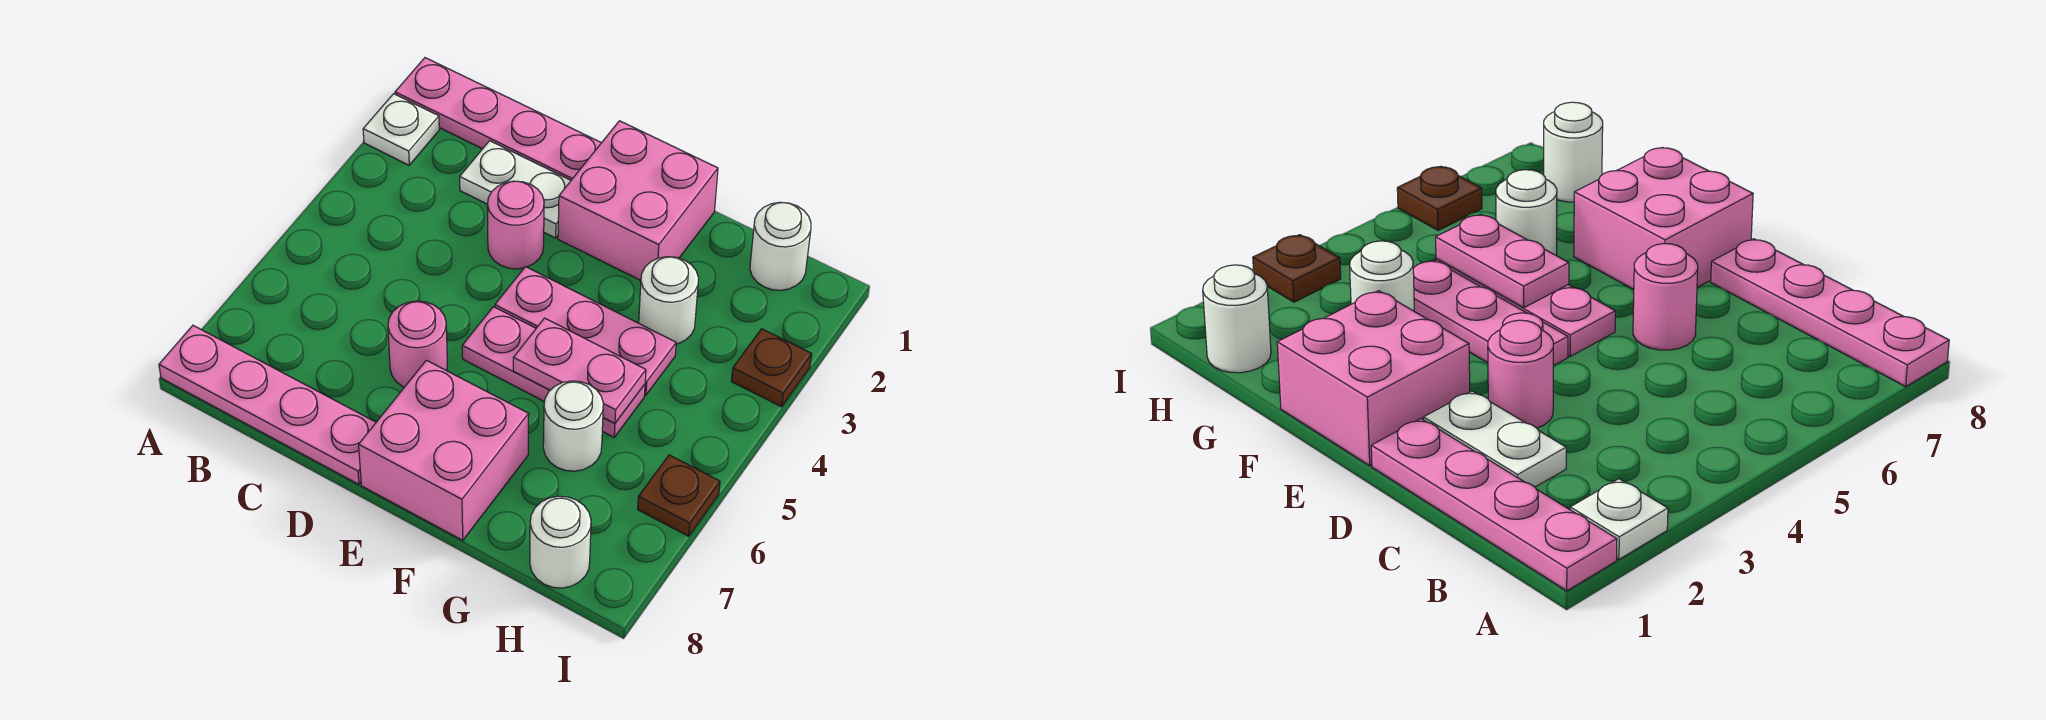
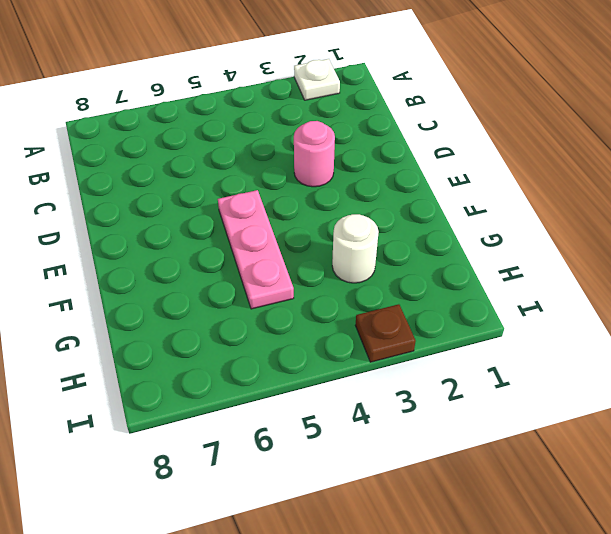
none -> pink plate A1:D1 level 1
none -> pink plate A8:D8 level 1
none -> white plate C2:D2 level 1

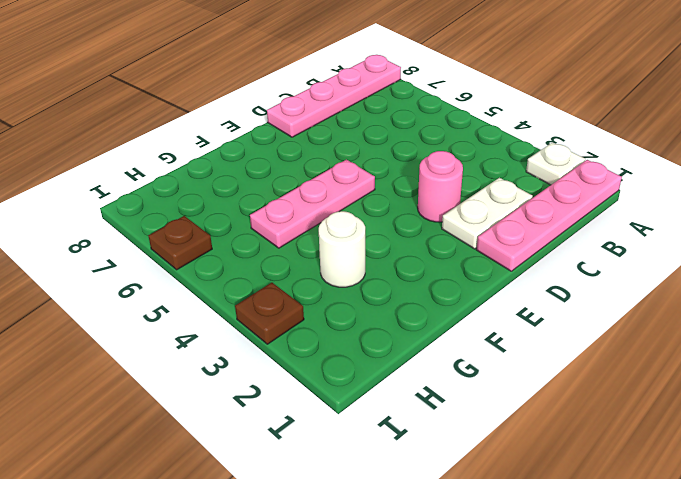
none -> pink round brick D6 level 1
none -> pink brick E1:F2 level 1
none -> pink plate E4:G4 level 1

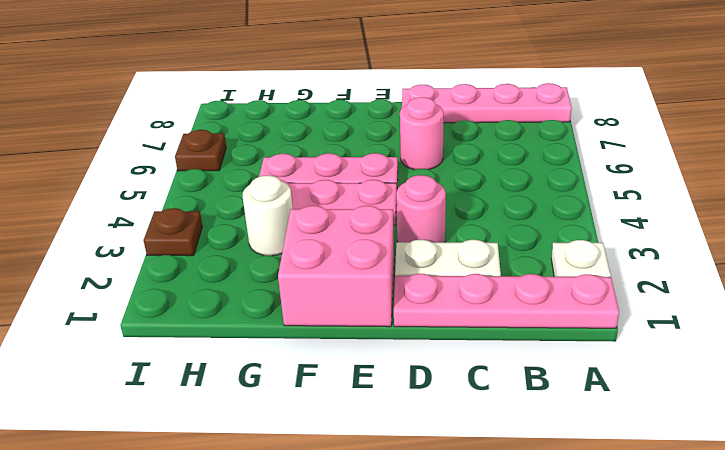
none -> pink brick E7:F8 level 1
none -> white round brick G6 level 1
none -> white round brick H1 level 1

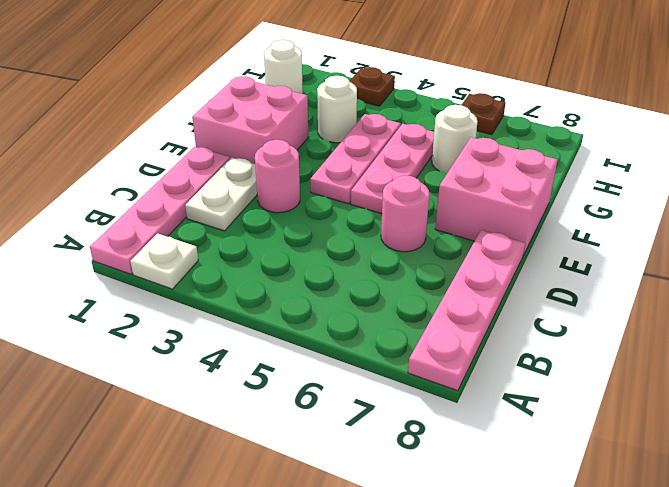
none -> white round brick H8 level 1
none -> pink plate F5:G5 level 2

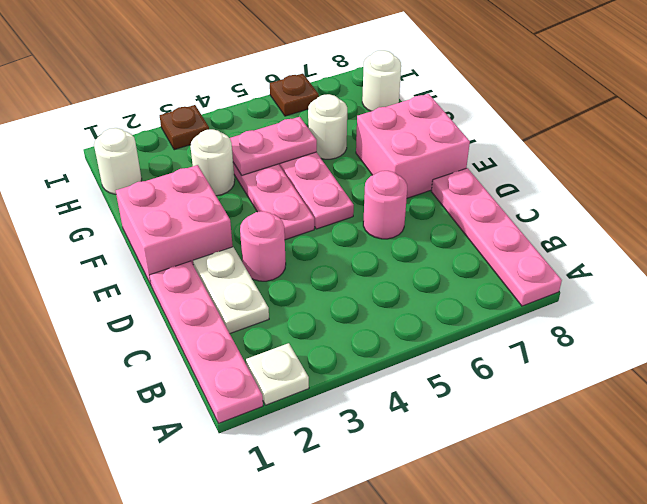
pink plate G4:G5 level 2 -> pink plate F5:G5 level 2

